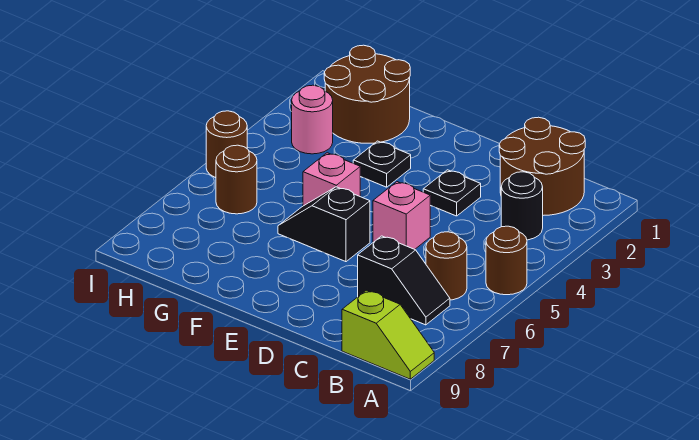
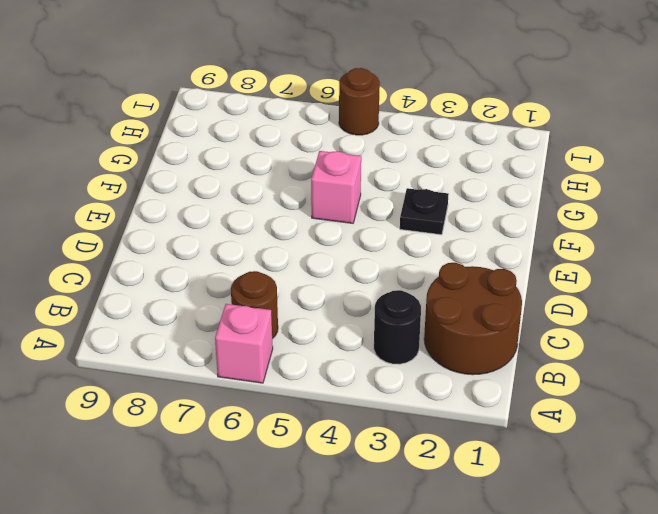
pink brick A6 level 1 -> pink brick D5 level 1
none -> brown round brick A5 level 1
none -> lime slope A9:B9 level 1 top B
none -> black slope B7:C7 level 1 top C

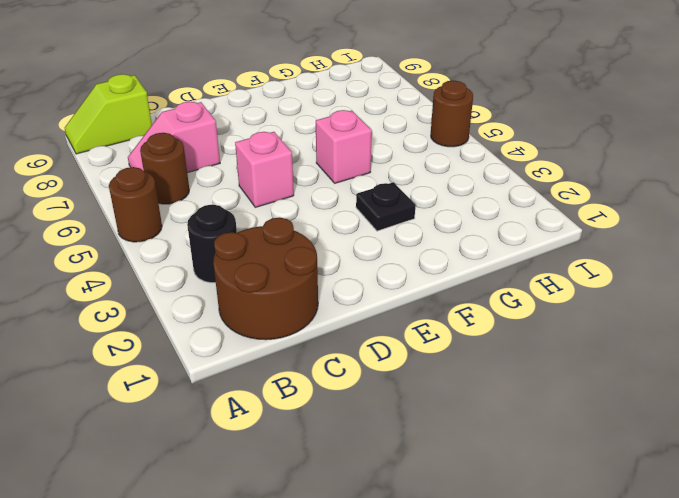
pink slope B7:C7 level 1 top C -> black slope B7:C7 level 1 top C
none -> black plate D3 level 1
none -> black slope E6:F6 level 1 top E
none -> brown round brick G1:H2 level 1

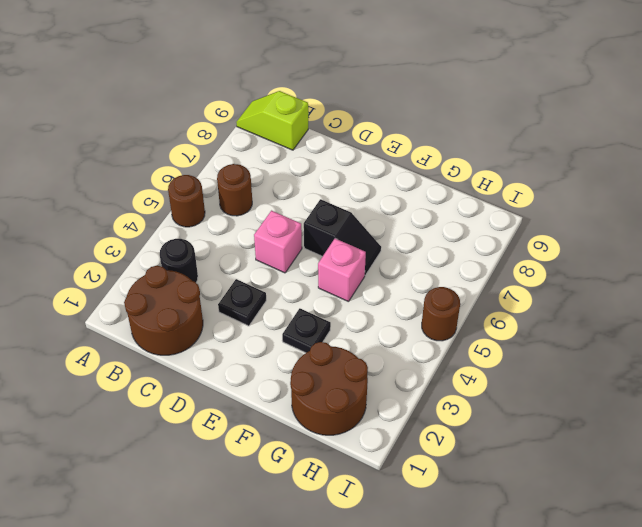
none -> black slope B7:C7 level 1 top C
none -> pink round brick H3 level 1
none -> brown round brick H6 level 1

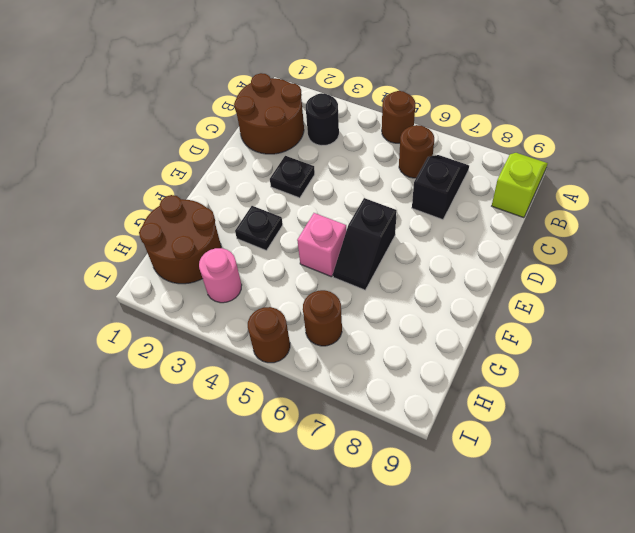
none -> pink brick D5 level 1

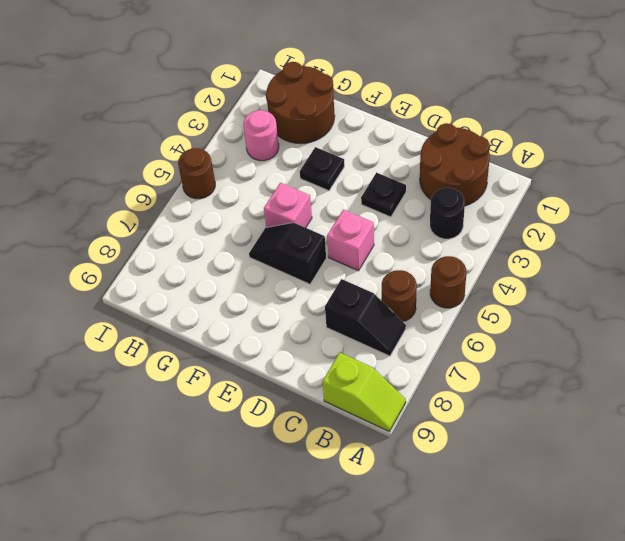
none -> brown round brick H6 level 1

